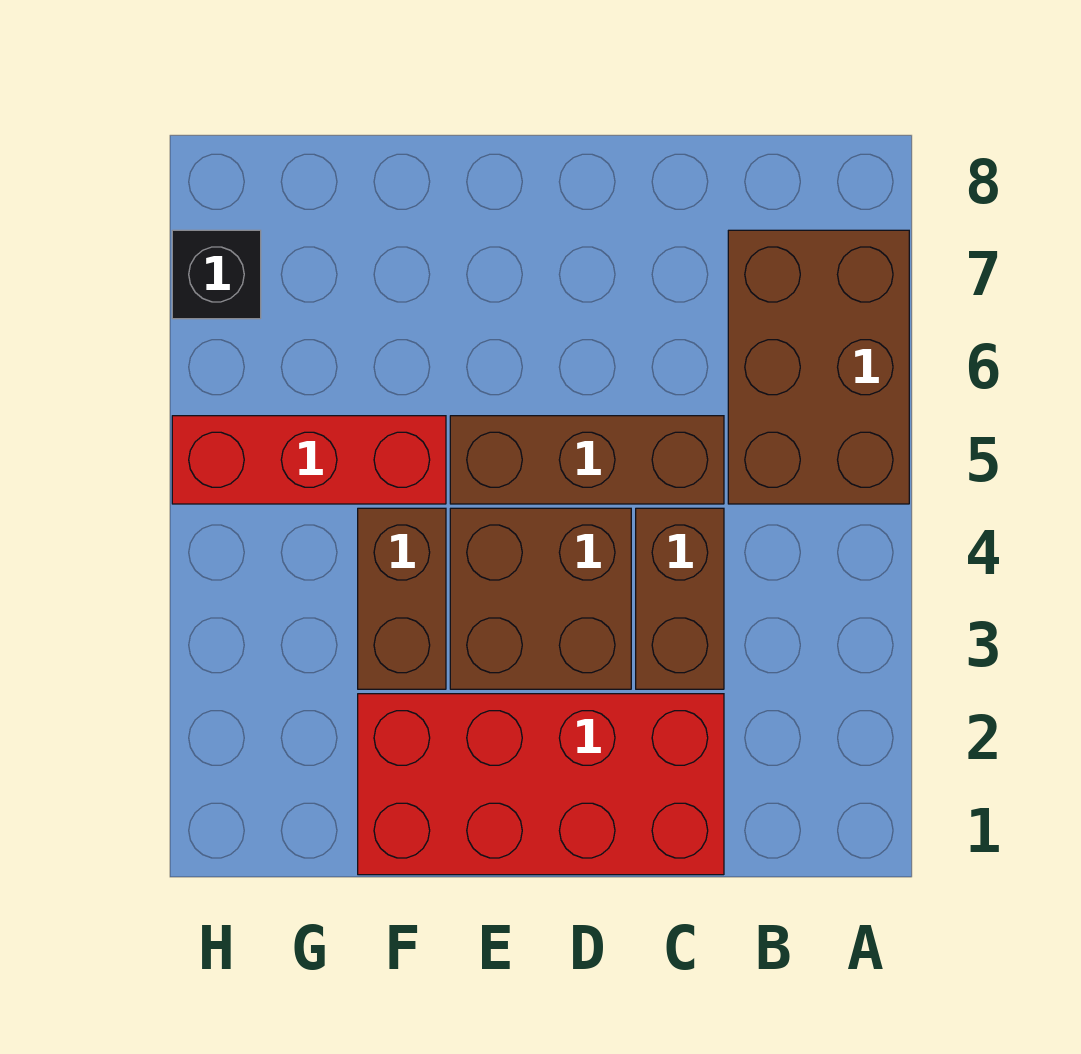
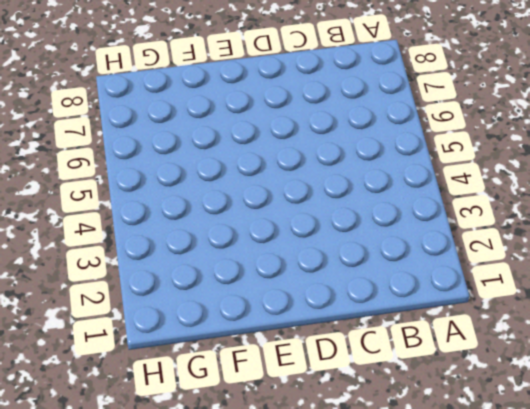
none -> brown brick A5:B7 level 1
none -> red brick C1:F2 level 1

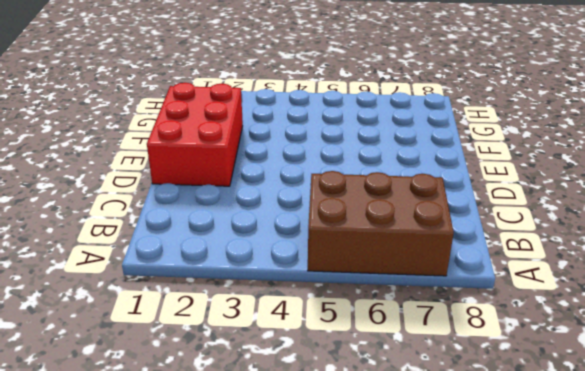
red brick D1:F2 level 1 -> red brick C1:F2 level 1
none -> brown brick C3:C4 level 1
none -> brown brick C5:E5 level 1

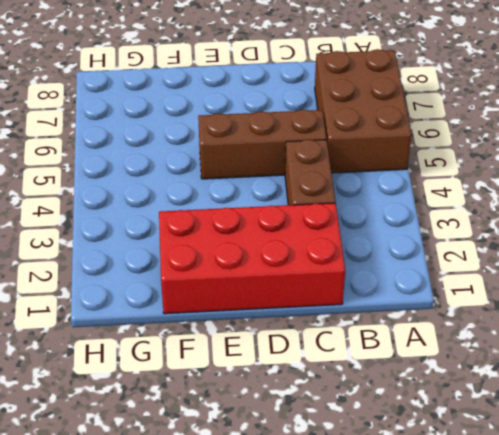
none -> brown brick D3:E4 level 1
none -> brown brick F3:F4 level 1

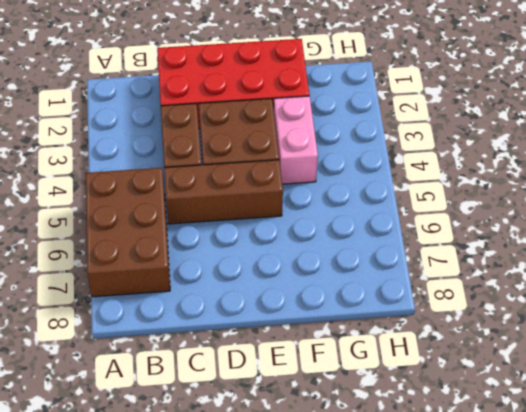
pink brick F3:F4 level 1 -> brown brick F3:F4 level 1
none -> red brick F5:H5 level 1
none -> black brick H7 level 1

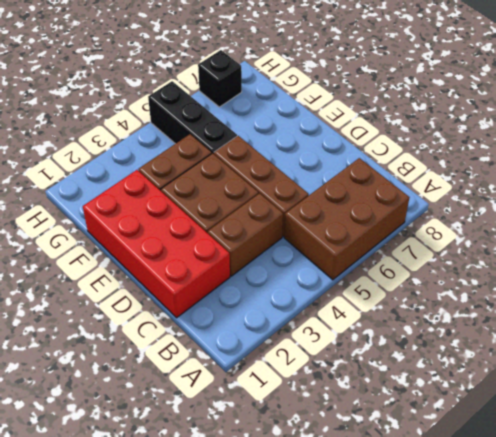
black brick F5:H5 level 1 -> red brick F5:H5 level 1

